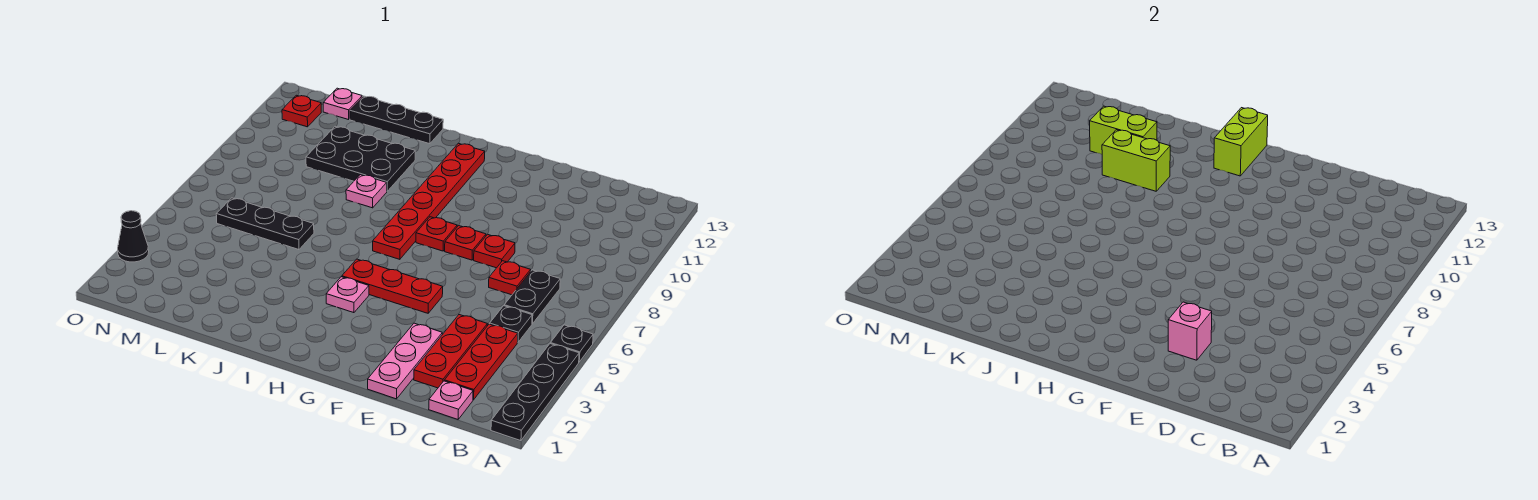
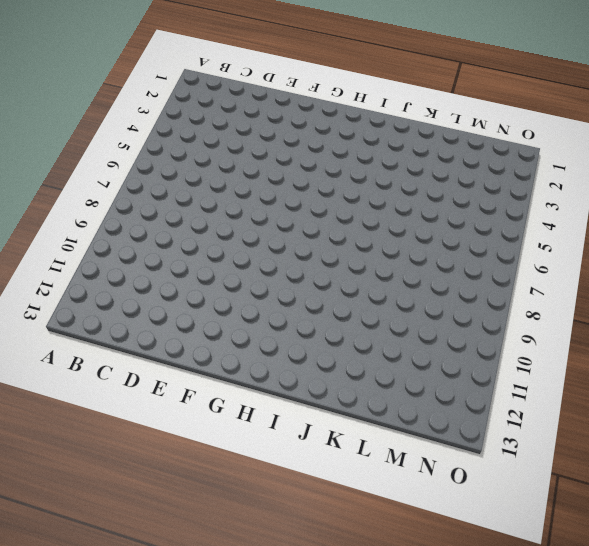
none -> black plate A1:A4 level 1
none -> black plate A5 level 1
none -> pink plate C1 level 1

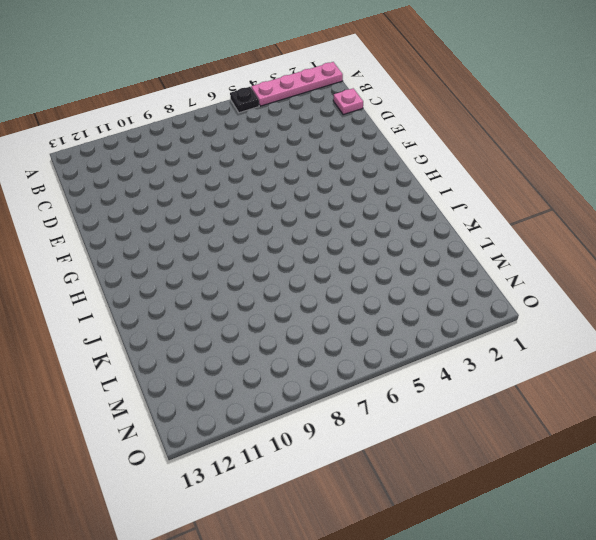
pink plate A1:A4 level 1 -> black plate A1:A4 level 1
none -> red plate C2:C4 level 1
none -> black plate C5 level 1
none -> black plate C6:C7 level 1

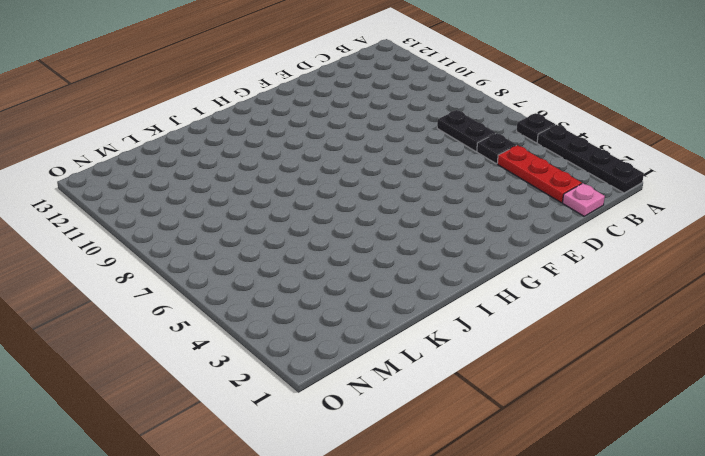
none -> red plate D2:D4 level 1
none -> red plate D7 level 1
none -> pink plate E1:E3 level 1

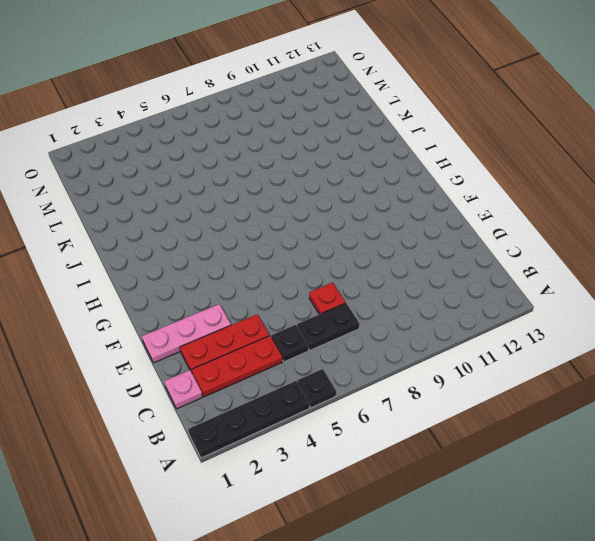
none -> red plate E8 level 1
none -> red plate F5:H5 level 1
none -> red plate F8 level 1

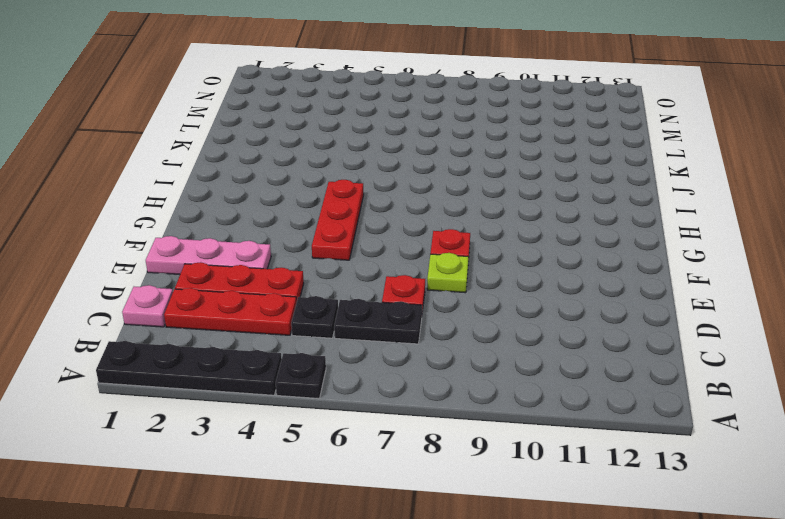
lime plate E8 level 1 -> red plate E8 level 1
none -> red plate G8 level 1
none -> pink plate H4 level 1
none -> red plate H7:H12 level 1

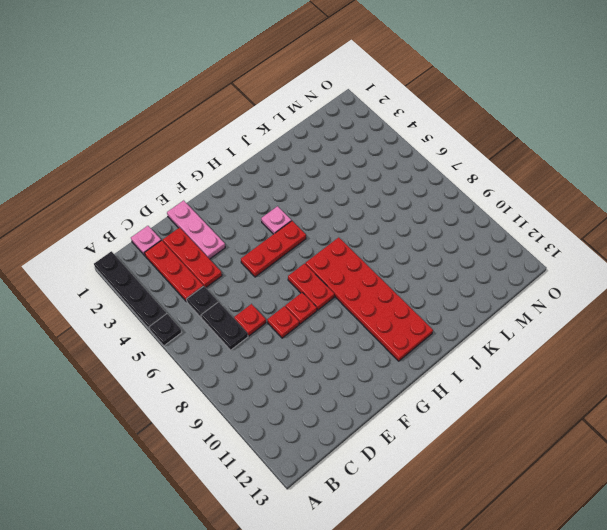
red plate G7:G8 level 1 -> red plate G8 level 1
red plate H7:I12 level 1 -> red plate H7:H12 level 1
none -> pink plate J9 level 1
none -> black plate J10:L11 level 1
none -> black plate J13:L13 level 1

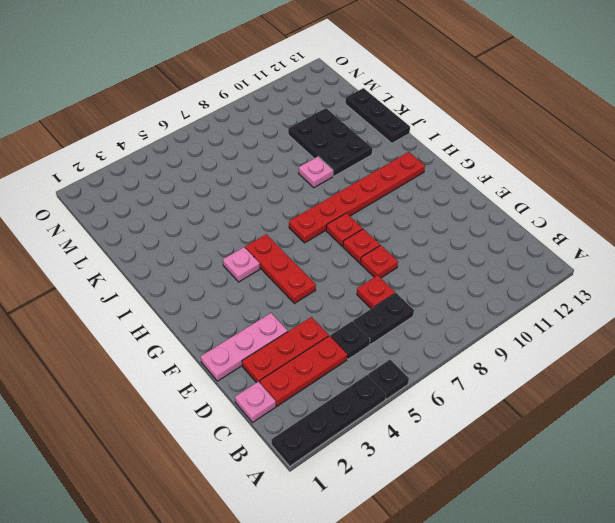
none -> black plate K6:M6 level 1
none -> pink plate M13 level 1
none -> red plate N12 level 1

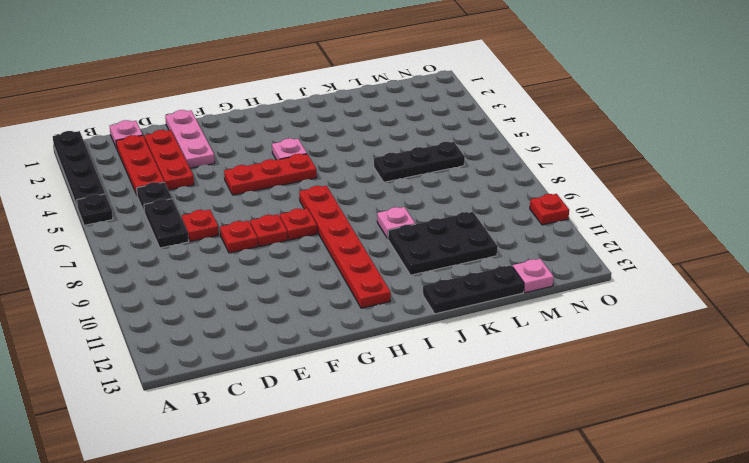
red plate O10 level 1 -> red plate N12 level 1
none -> black cone O3 level 1
none -> pink brick E3 level 2
none -> lime brick H12:H13 level 2

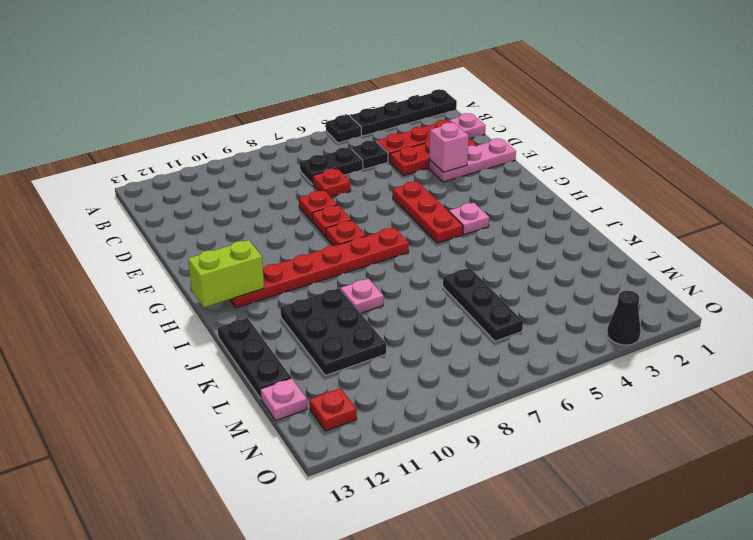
none -> lime brick J10:K10 level 2
none -> lime brick K11:L11 level 2

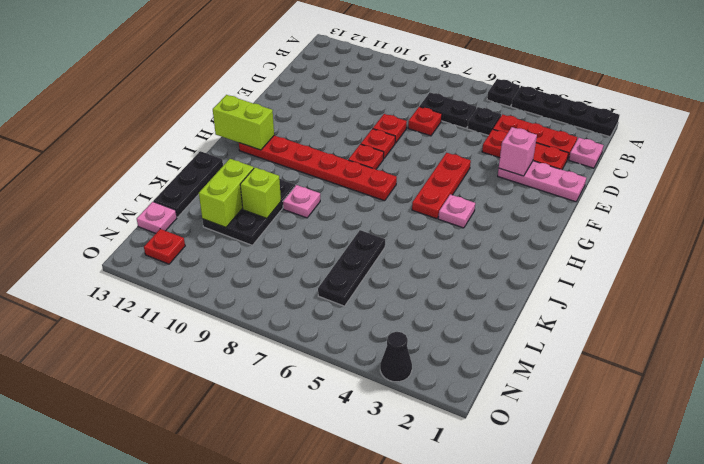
lime brick K10 level 2 -> lime brick J10:K10 level 2

